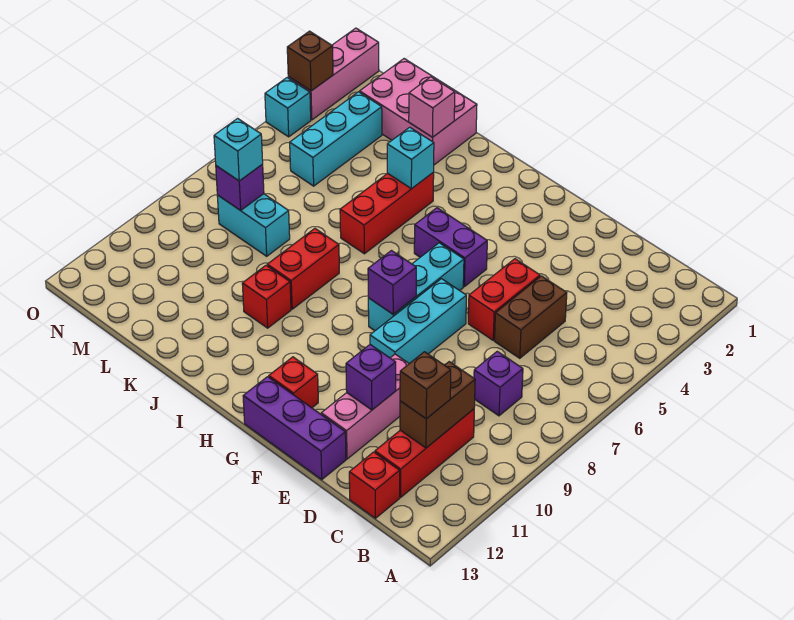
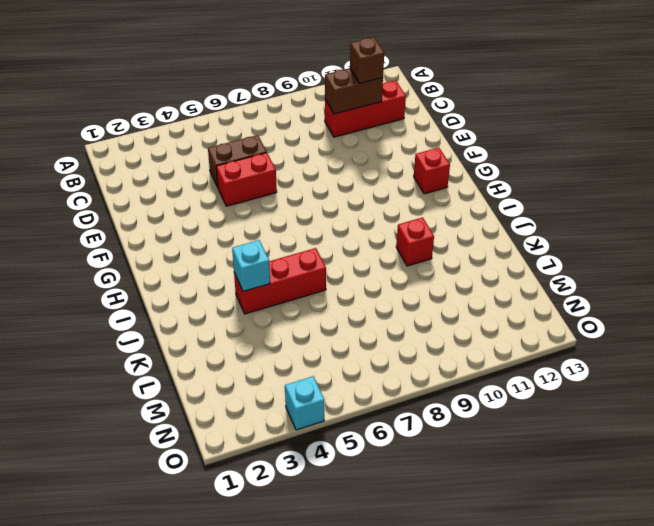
none -> purple brick C8 level 1
none -> red brick C13 level 1
none -> pink brick E10:E12 level 1

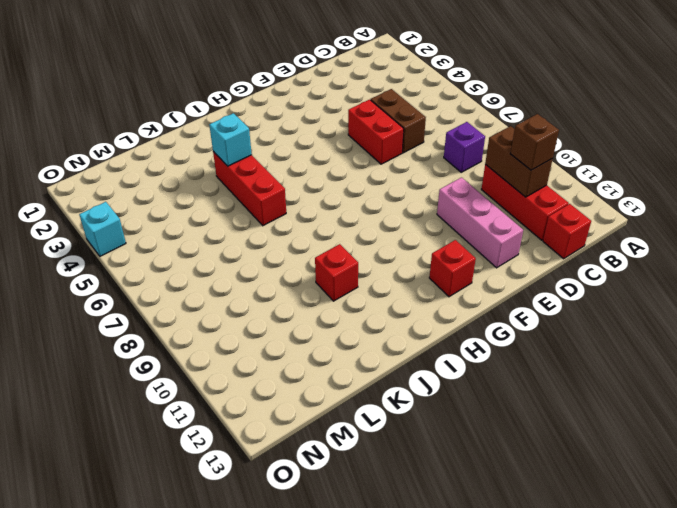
none -> purple brick E13:G13 level 1
none -> cyan brick F7:F9 level 1
none -> purple brick G5:H5 level 1

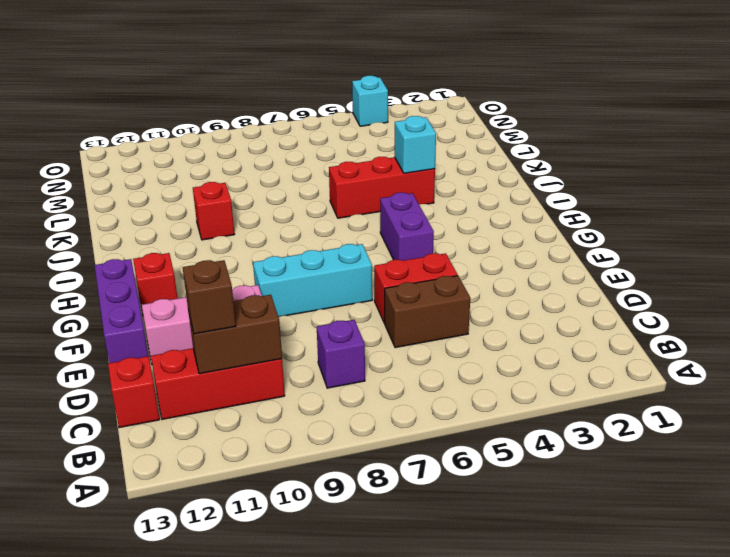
none -> cyan brick G6:G8 level 1
none -> red brick J8:J9 level 1
none -> pink brick K1:M2 level 1

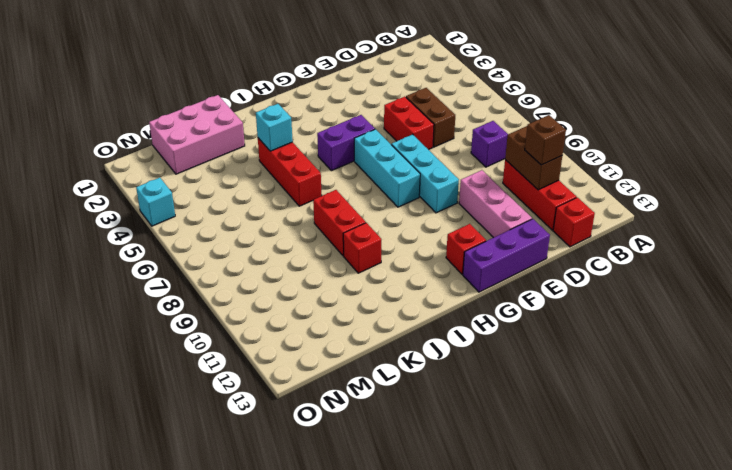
none -> cyan brick L8:M8 level 1
none -> cyan brick M3:M5 level 1
none -> pink brick O1:O3 level 1

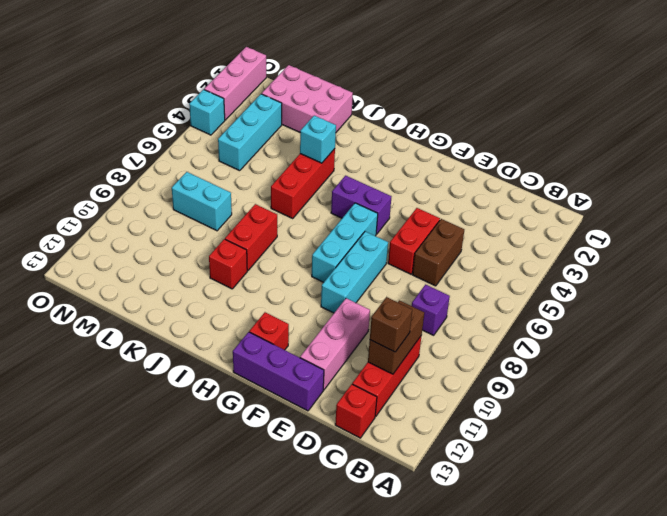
none -> purple brick E11 level 2
none -> purple brick G8 level 2
none -> pink brick K2 level 2

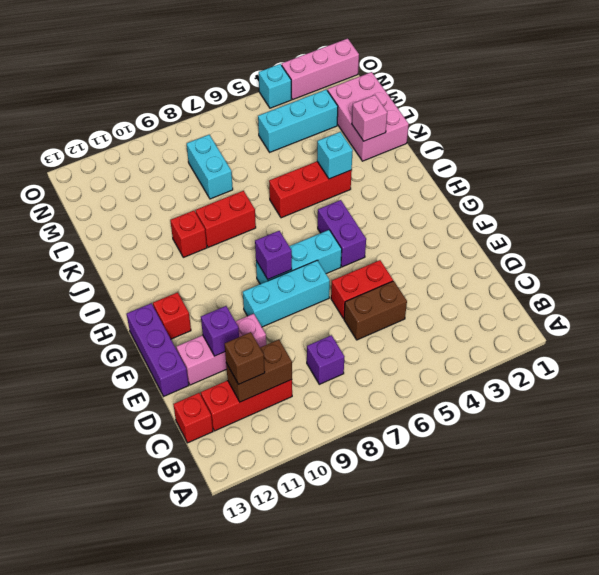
none -> purple brick M8 level 2
none -> brown brick O3 level 2
none -> cyan brick M8 level 3

